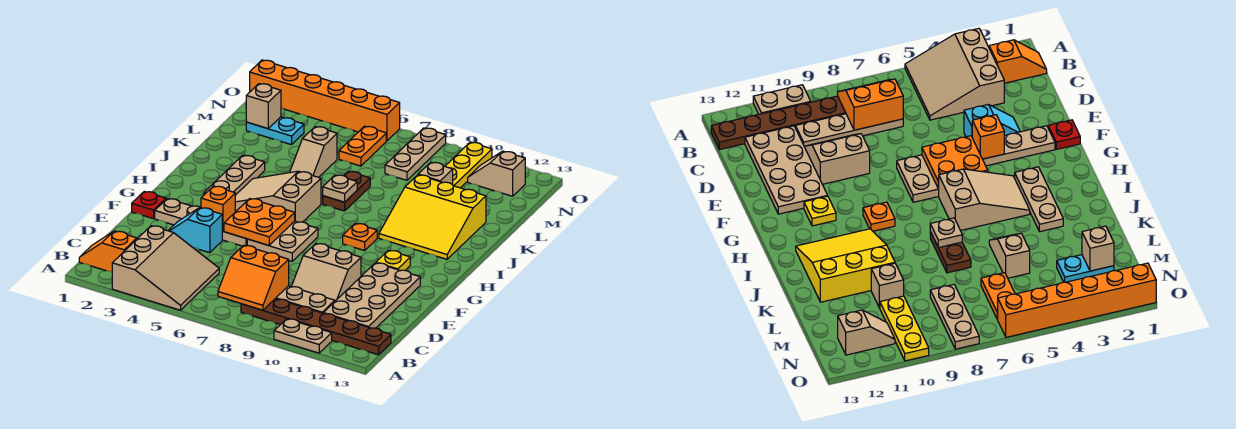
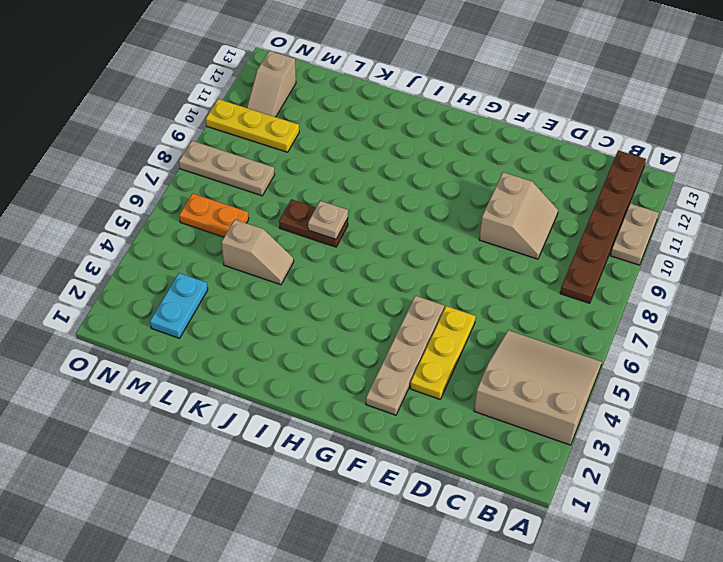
yellow plate E3:E5 level 1 -> cyan slope E3:E4 level 1 top 4
none -> orange slope B1:B2 level 1 top 2
none -> tan plate C7:C10 level 1
none -> tan plate C11:F12 level 1
none -> red plate F1 level 1

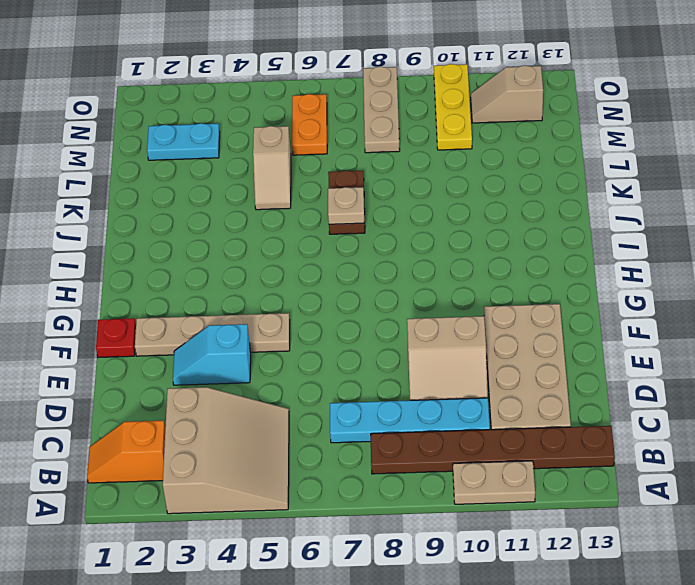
cyan plate C7:C10 level 1 -> tan plate C7:C10 level 1
none -> tan plate F6:G7 level 1
none -> yellow plate G11 level 1
none -> tan plate H3:J3 level 1
none -> tan slope H4:I6 level 1 top 6

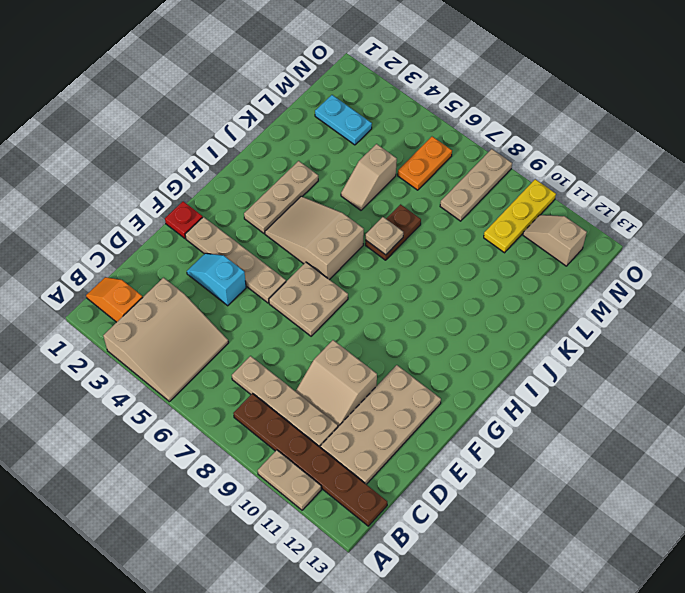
none -> yellow plate G11 level 1
none -> orange plate H9 level 1
none -> yellow slope I10:K12 level 1 top K
none -> tan brick L10 level 1

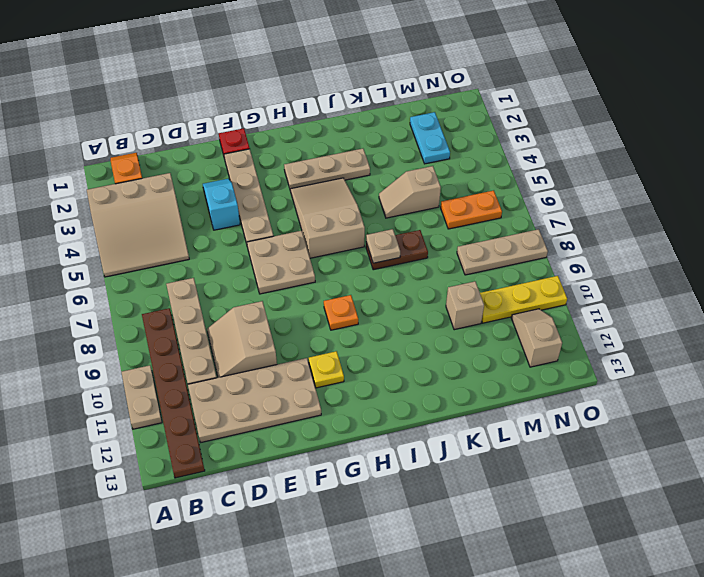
none -> yellow slope I10:K12 level 1 top K
none -> orange brick O1:O6 level 1
none -> orange slope B7:C8 level 2 top C
none -> orange brick F4 level 2

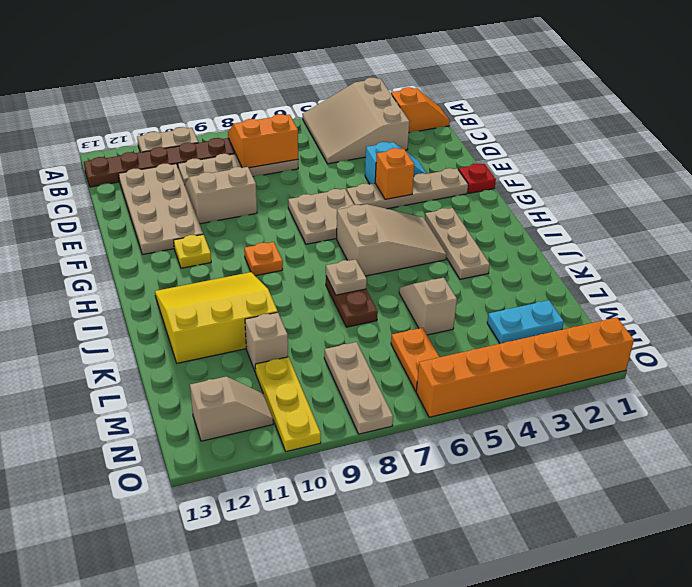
none -> orange plate F5:G6 level 2
none -> tan brick M2 level 2

